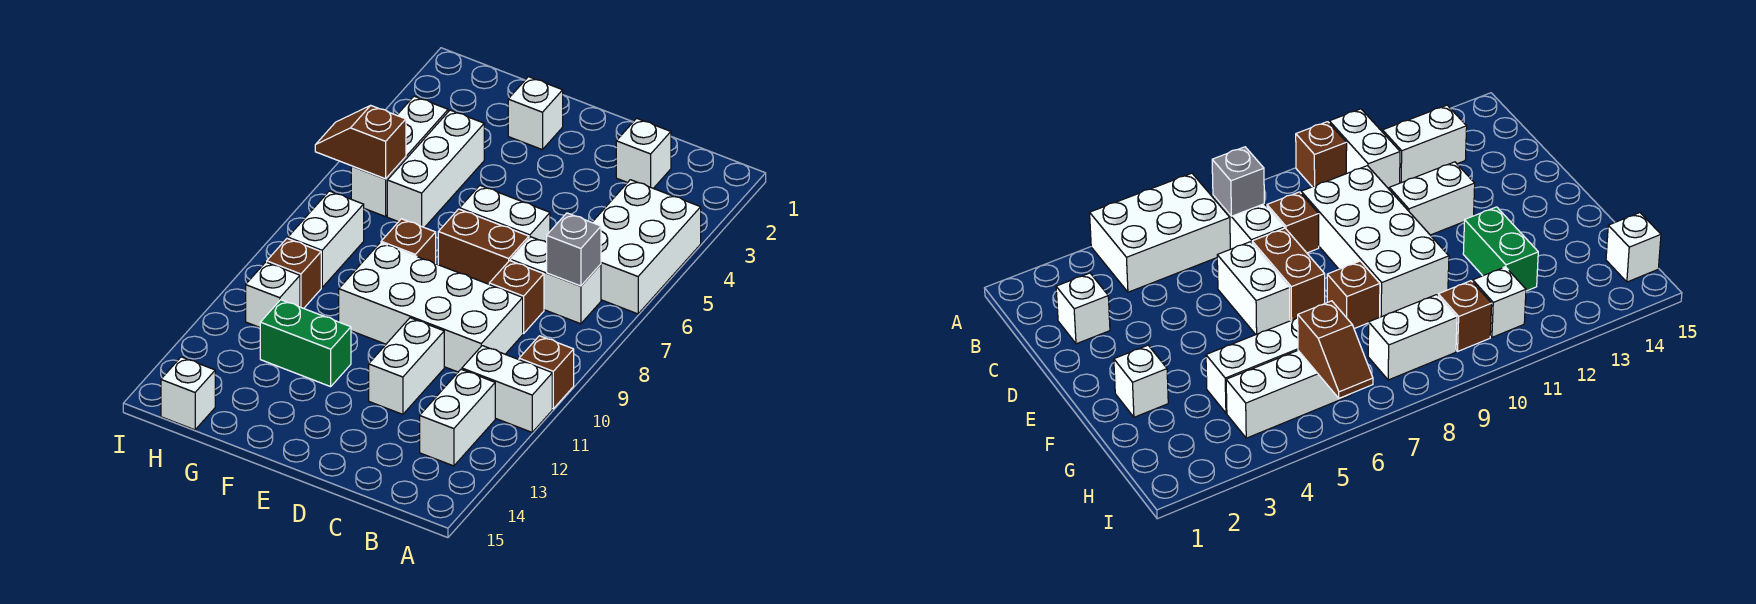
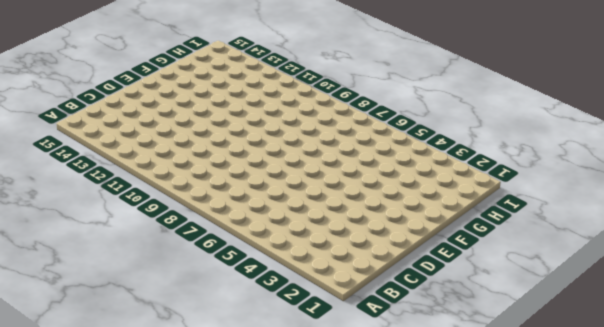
none -> white brick A4:B6 level 1
none -> brown brick A10 level 1
none -> white brick A11:B11 level 1

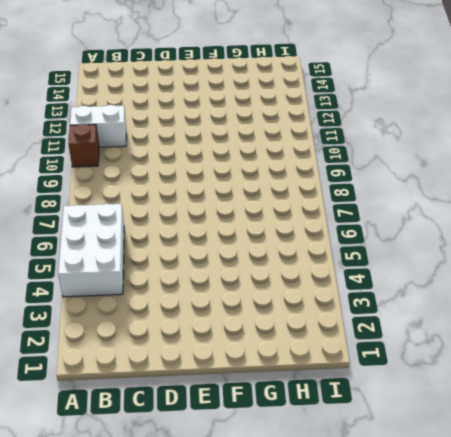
none -> white brick B7:C7 level 1
none -> white brick B12:B13 level 1
none -> white brick C2 level 1

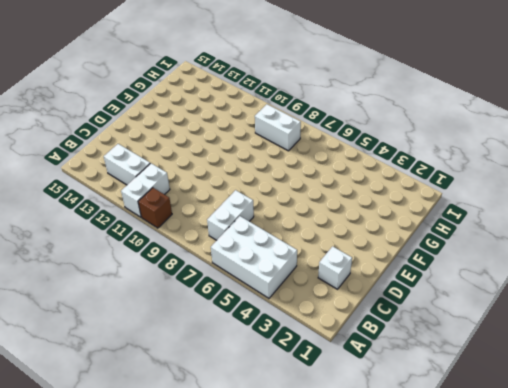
none -> brown brick C8 level 1
none -> white brick C9:F10 level 1
none -> white brick D6:E6 level 1

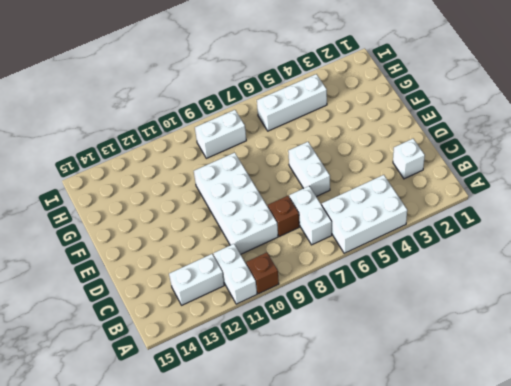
none -> brown brick D7:E7 level 1
none -> white brick D11:D12 level 1
none -> white brick F2 level 1

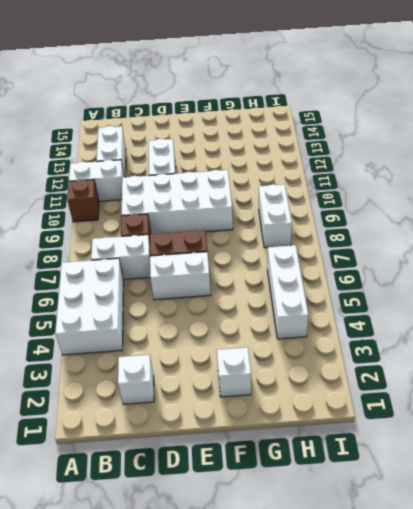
none -> brown brick F8 level 1
none -> green brick F12:G12 level 1
none -> white brick G4:G6 level 1

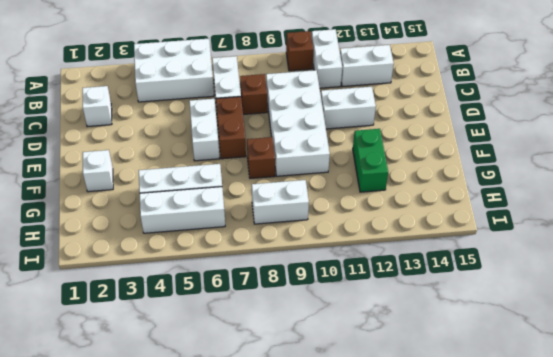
none -> brown brick H10 level 1
none -> white brick H11 level 1
none -> white brick H15 level 1

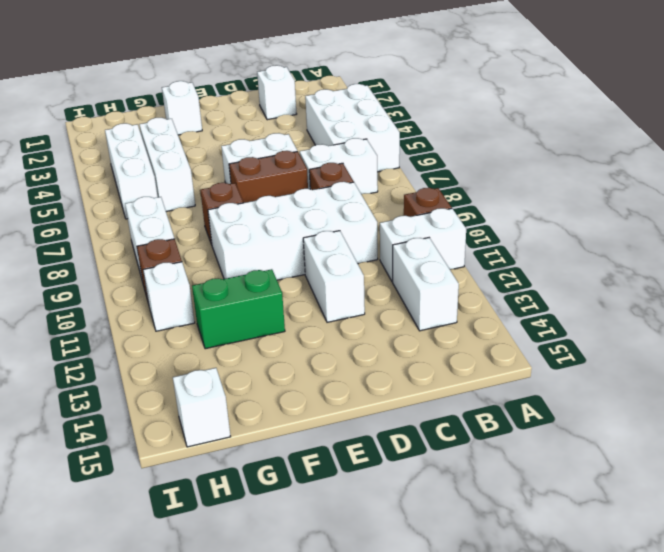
none -> grey brick B7 level 2
none -> brown slope H6:I6 level 2 top H

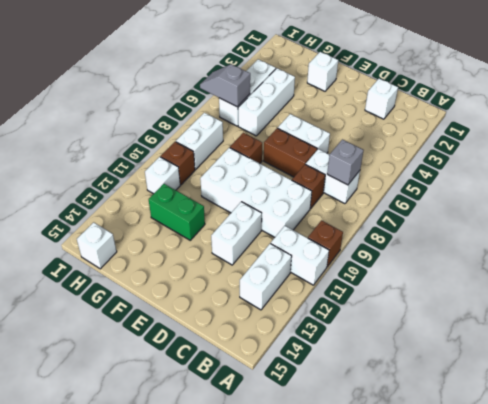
grey slope H6:I6 level 2 top H -> brown slope H6:I6 level 2 top H
none -> white brick A4:B6 level 1

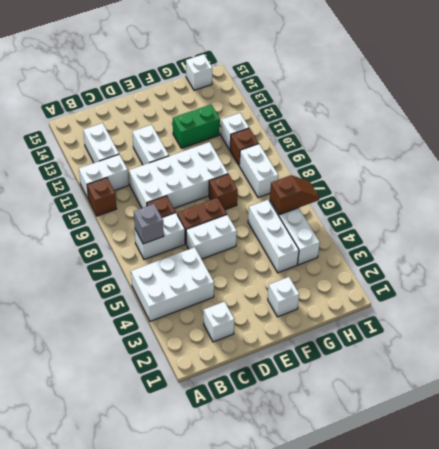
white brick A4:C5 level 1 -> white brick A4:B6 level 1

